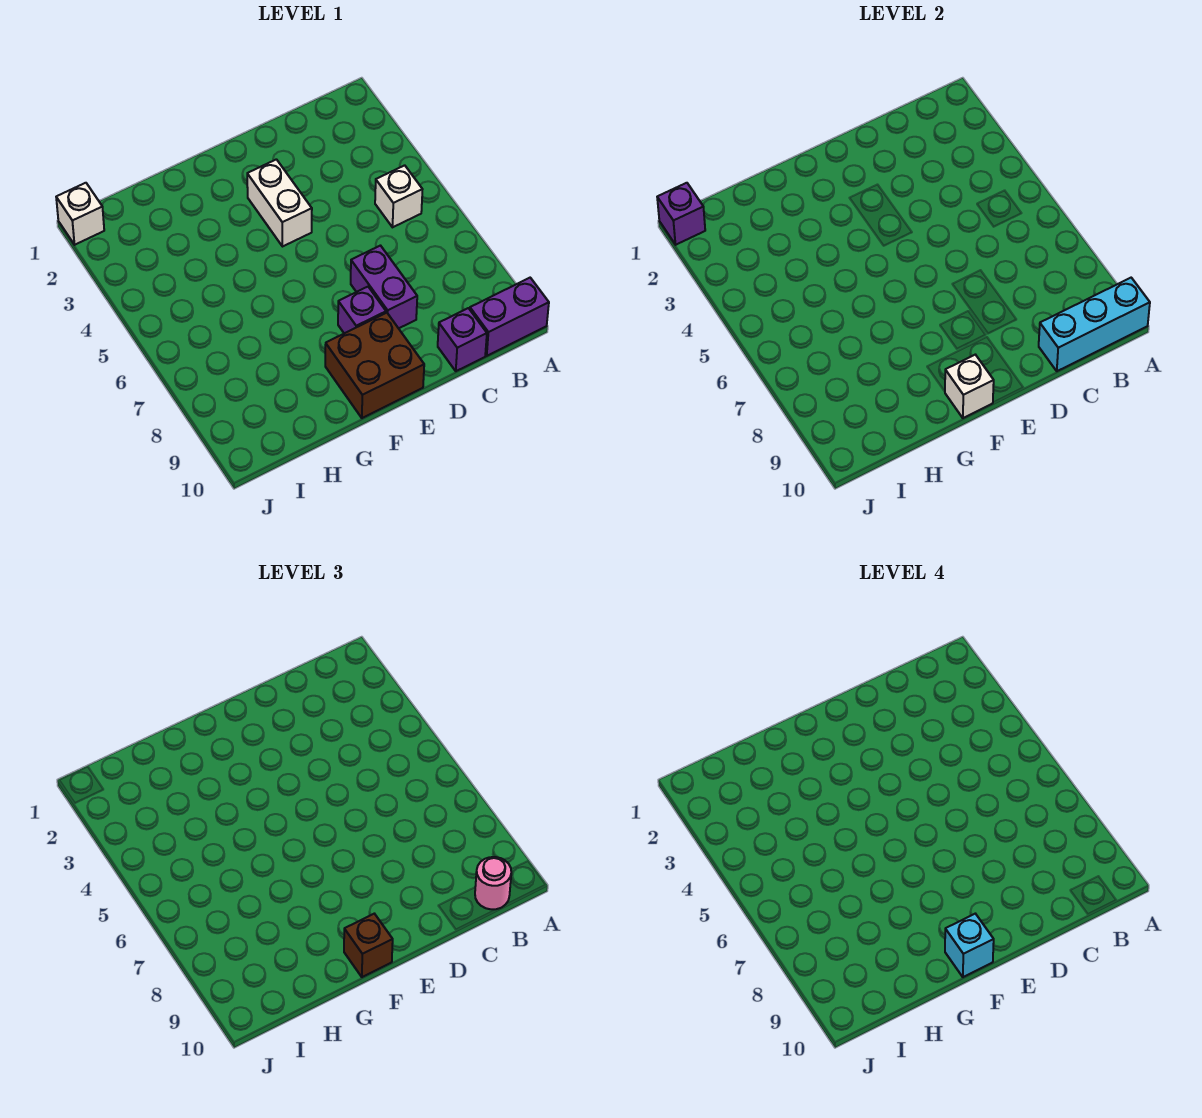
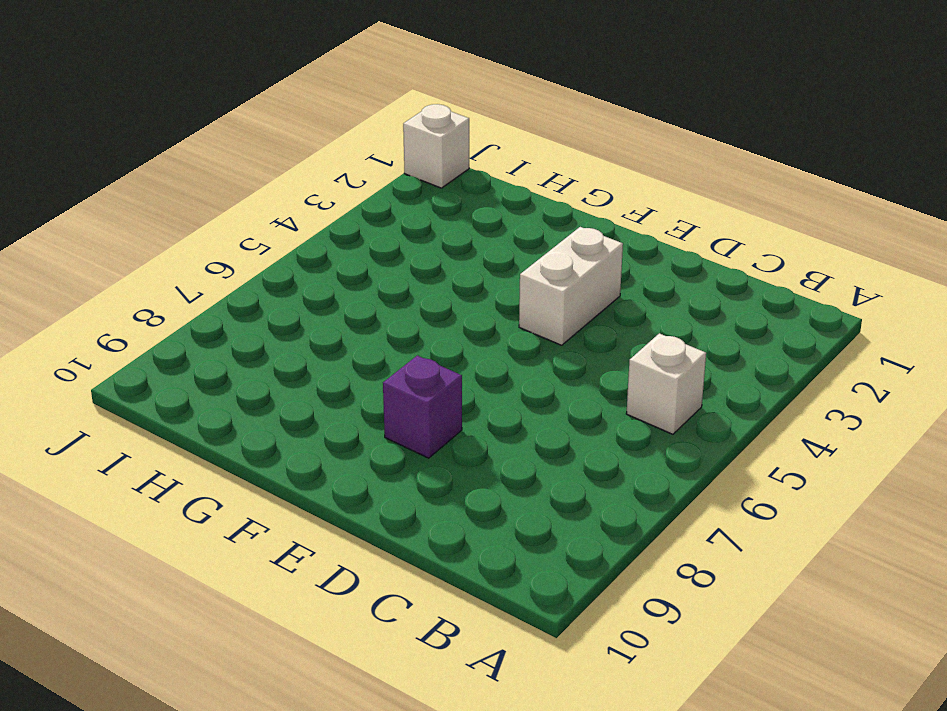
none -> purple brick A10:B10 level 1
none -> purple brick C10 level 1
none -> purple brick D7:D8 level 1

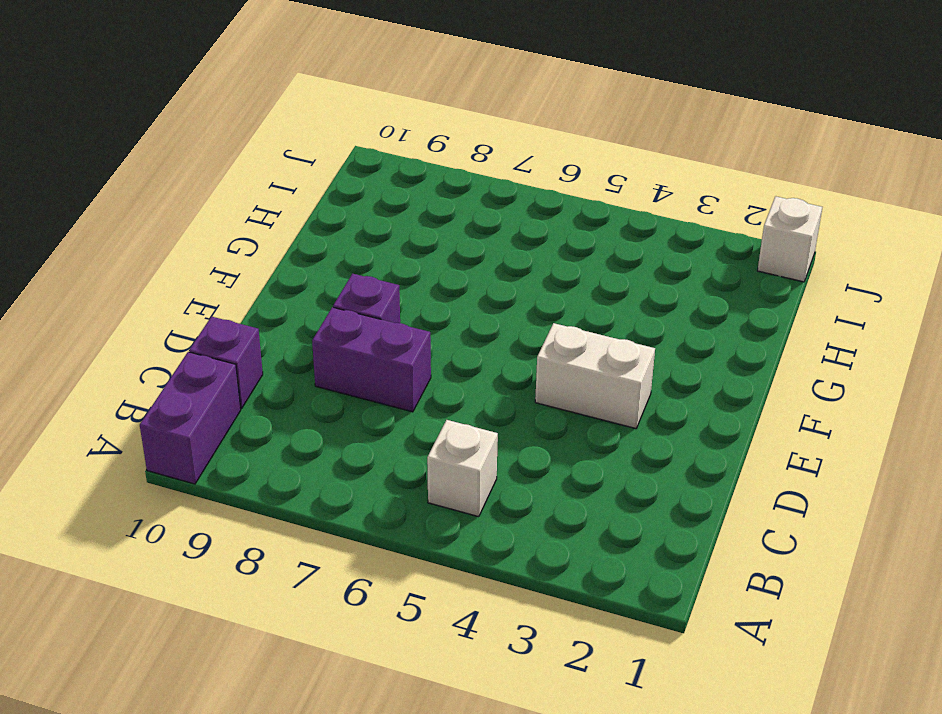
none -> brown brick E9:F10 level 1
none -> cyan brick A10:C10 level 2
none -> white brick F10 level 2

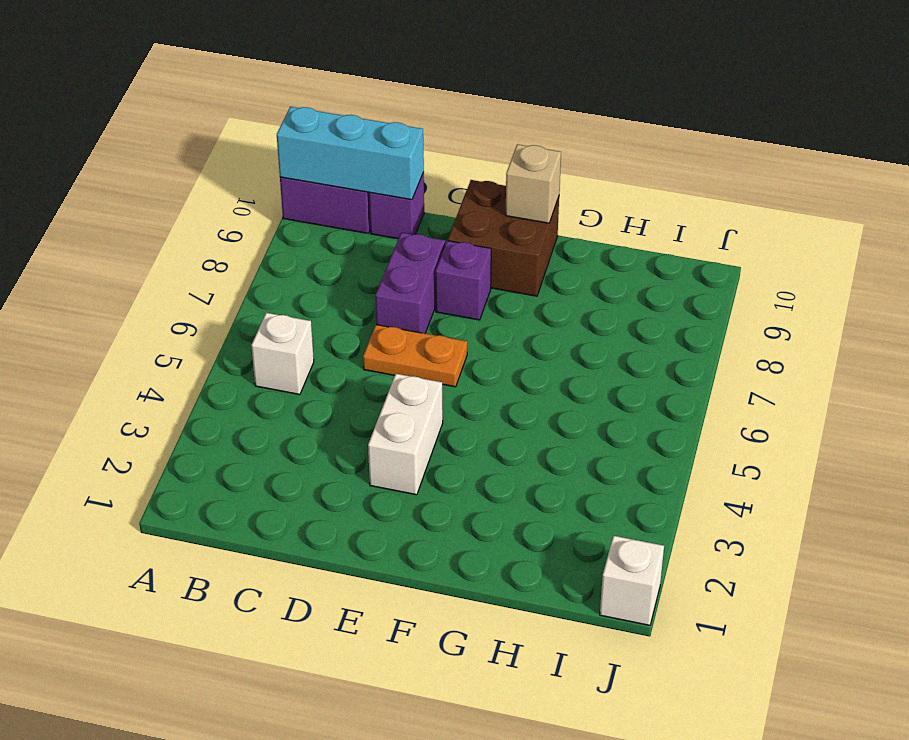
orange plate D6:E6 level 1 -> none
tan brick F10 level 2 -> white brick F10 level 2
none -> purple brick J1 level 2
none -> pink round brick B10 level 3
none -> brown brick F10 level 3

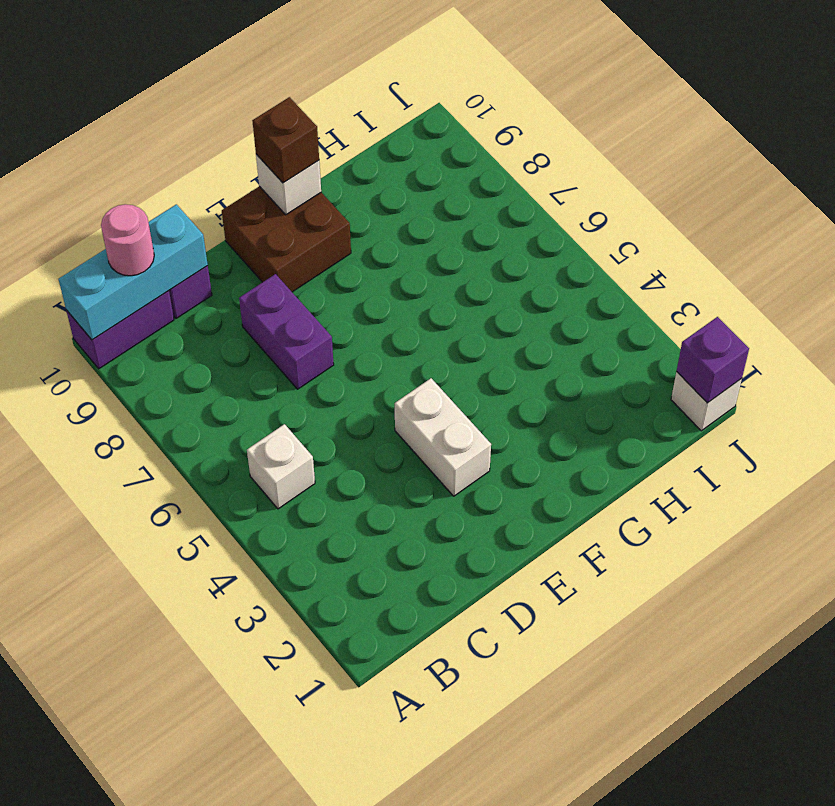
none -> purple brick E8 level 1
none -> cyan brick F10 level 4

